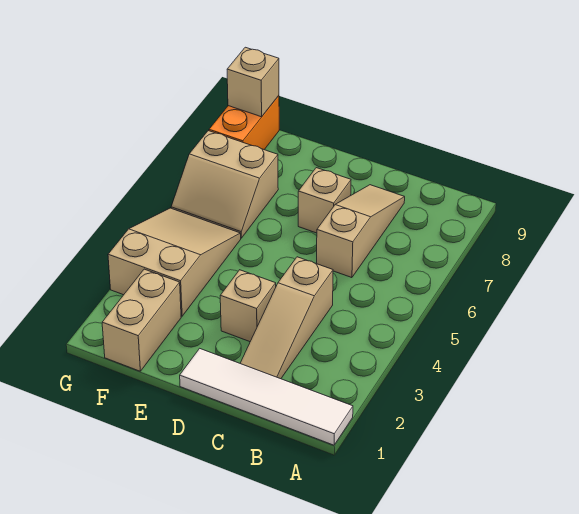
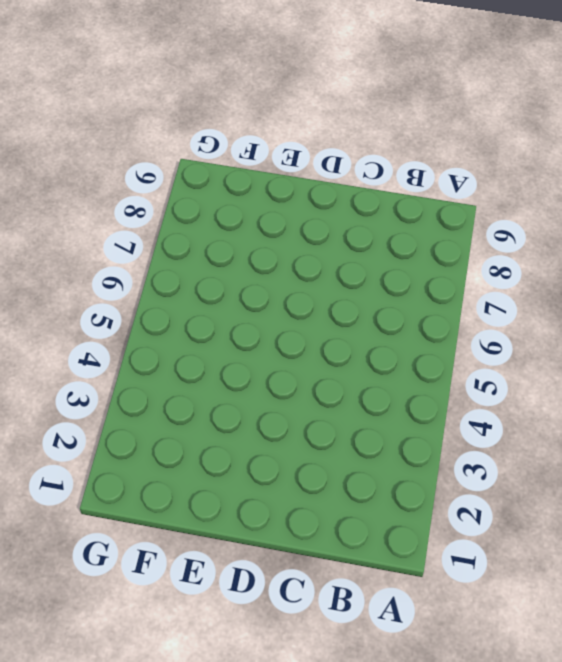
none -> white tile A1:D1 level 1
none -> tan slope C2:C4 level 1 top 4

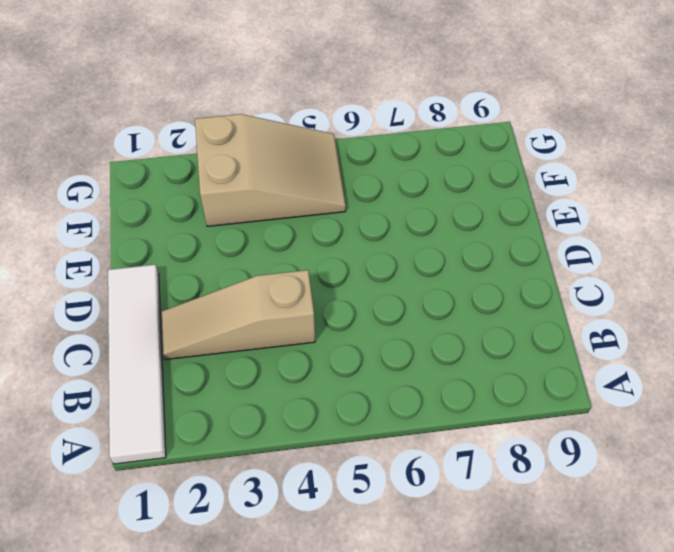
none -> tan slope C6:C8 level 1 top 6
none -> tan brick D3 level 1

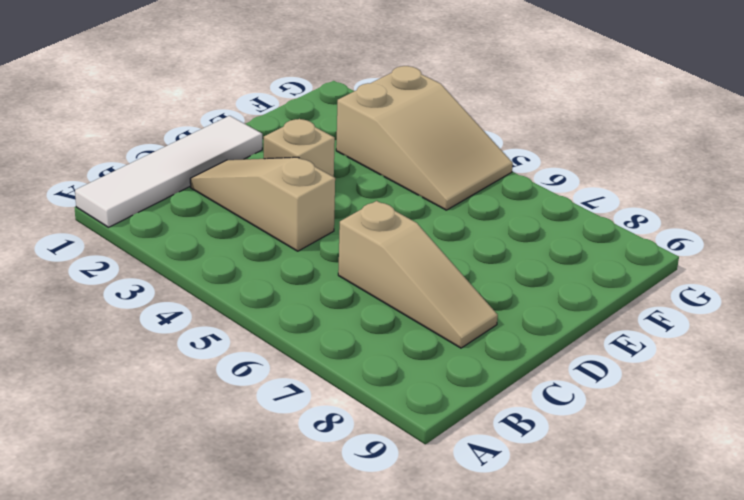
none -> tan brick D7 level 1
none -> tan brick F1:F2 level 1

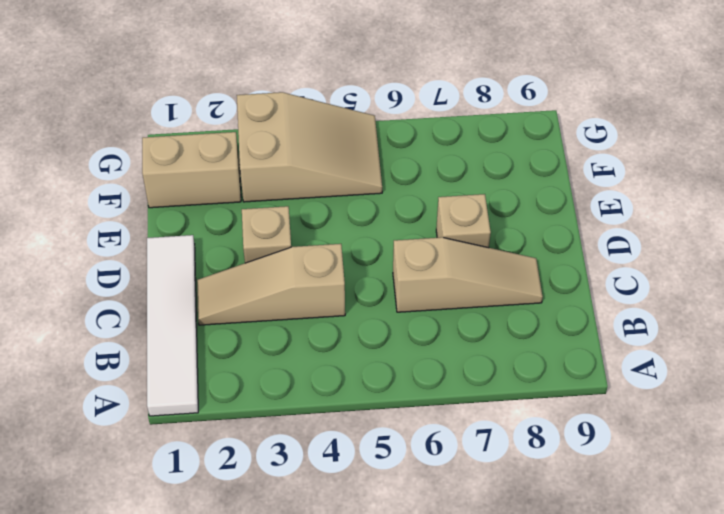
none -> tan slope F6:G7 level 1 top 7
none -> orange brick G8:G9 level 1

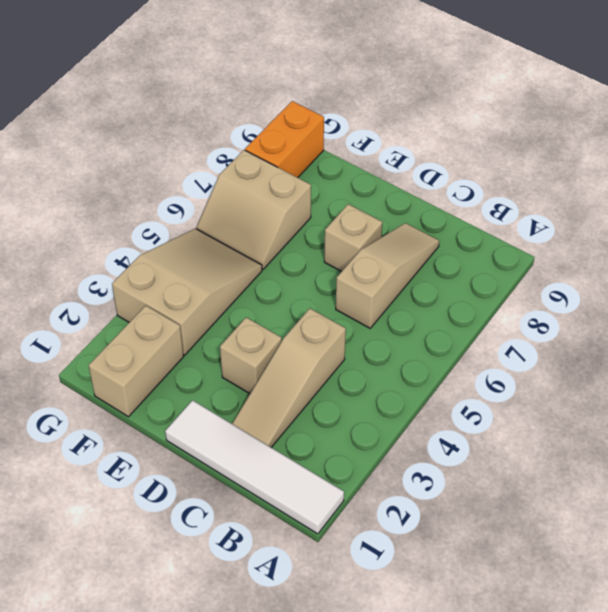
none -> tan brick G9 level 2

